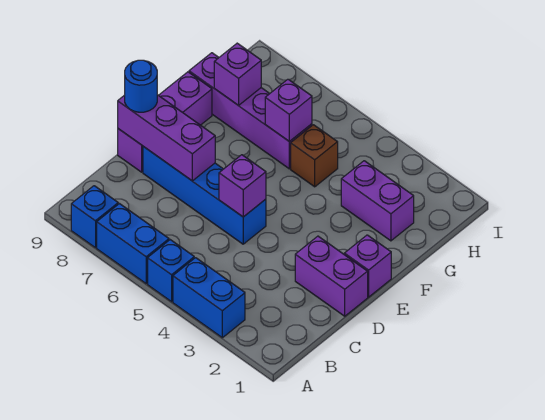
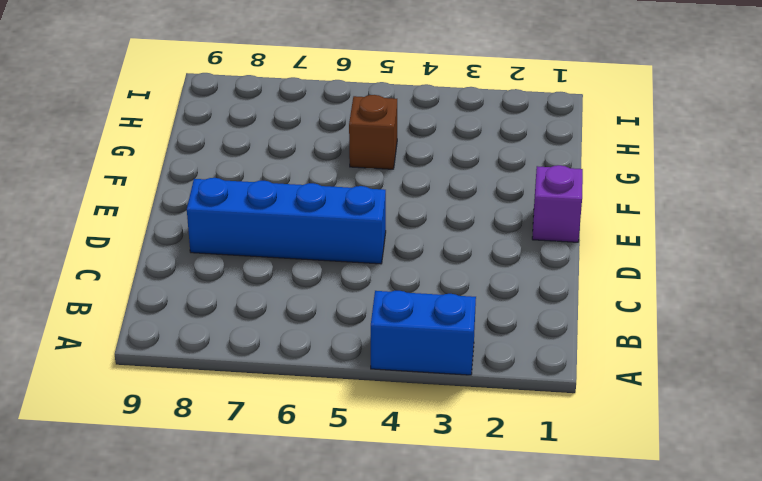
none -> blue brick A5 level 1
none -> blue brick A6:A7 level 1
none -> blue brick A8 level 1

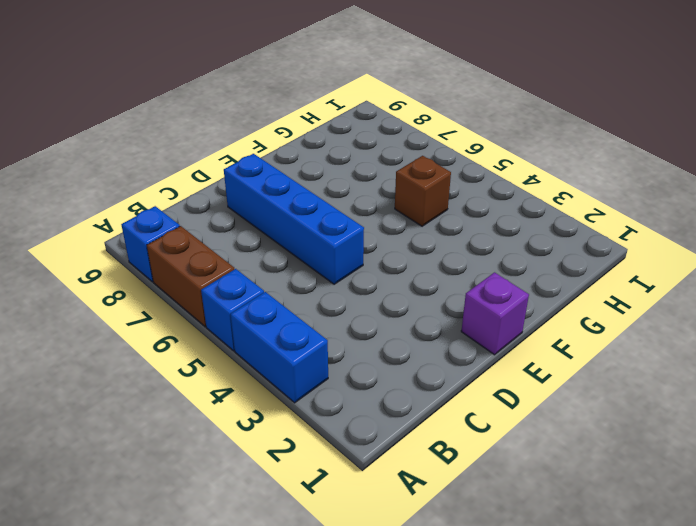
brown brick A6:A7 level 1 -> blue brick A6:A7 level 1
none -> purple brick D1:D2 level 1
none -> purple brick D9:F9 level 1
none -> purple brick G2:G3 level 1

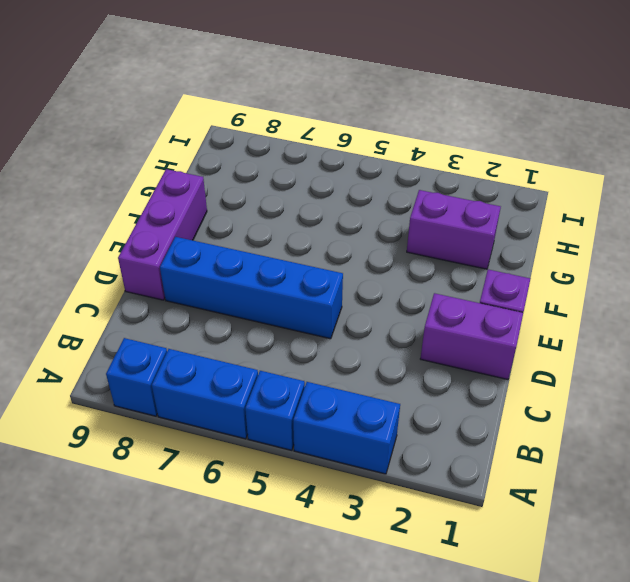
none -> brown brick G5 level 1
none -> purple brick G6:G9 level 1
none -> purple brick D5 level 2

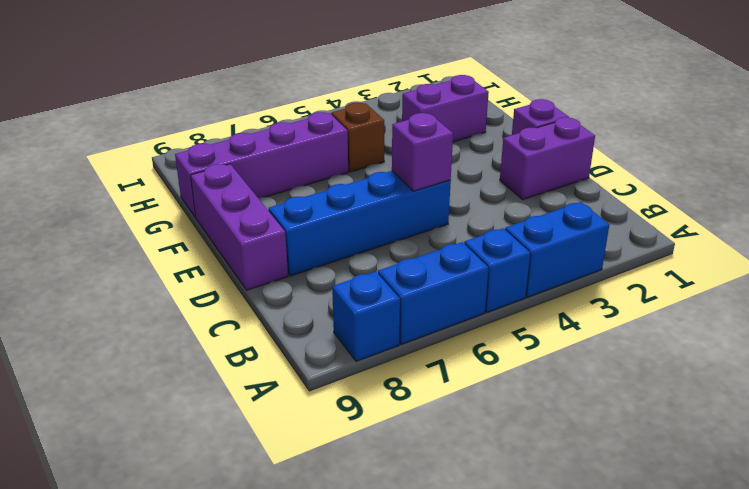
none -> purple brick D7:D9 level 2
none -> purple brick G6 level 2
none -> purple brick G8 level 2

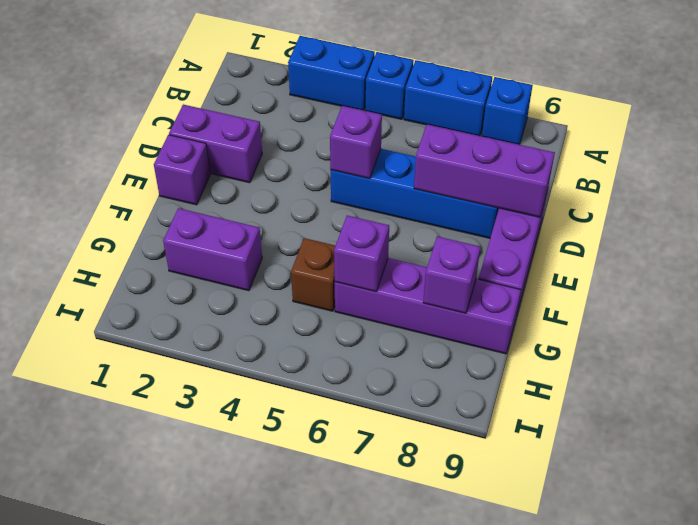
none -> blue round brick D9 level 3

